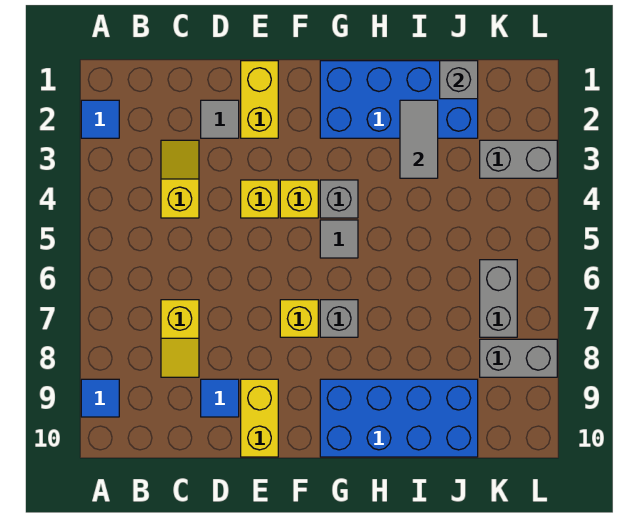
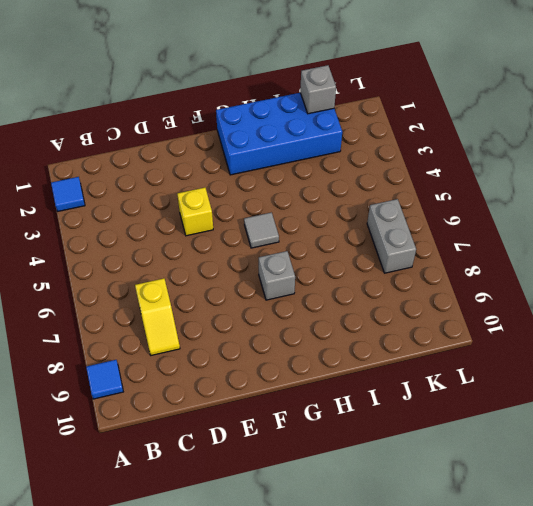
none -> yellow slope C3:C4 level 1 top 4
none -> grey tile D2 level 1
none -> blue tile D9 level 1

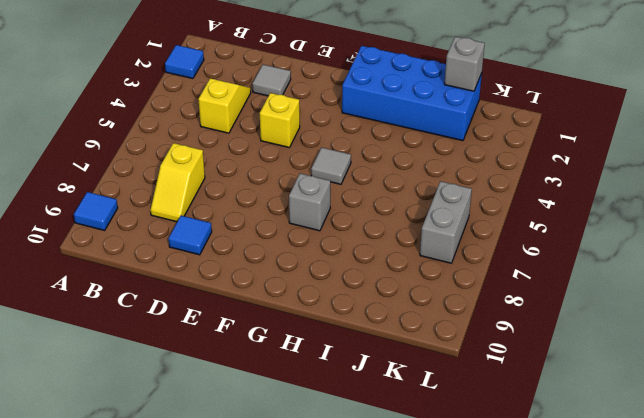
none -> yellow brick E1:E2 level 1
none -> yellow brick E9:E10 level 1
none -> yellow brick F4 level 1

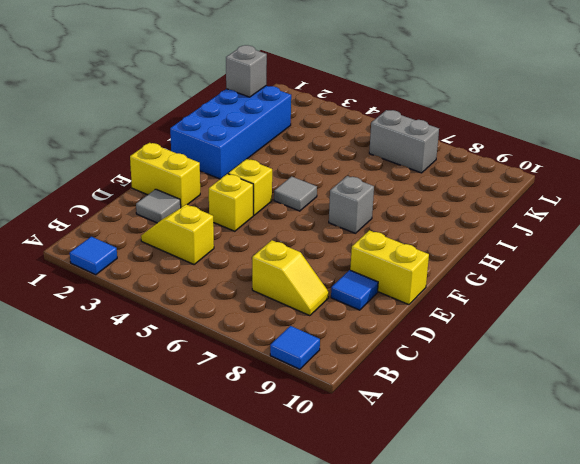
none -> yellow brick F7 level 1
none -> grey brick G4 level 1
none -> blue brick G9:J10 level 1

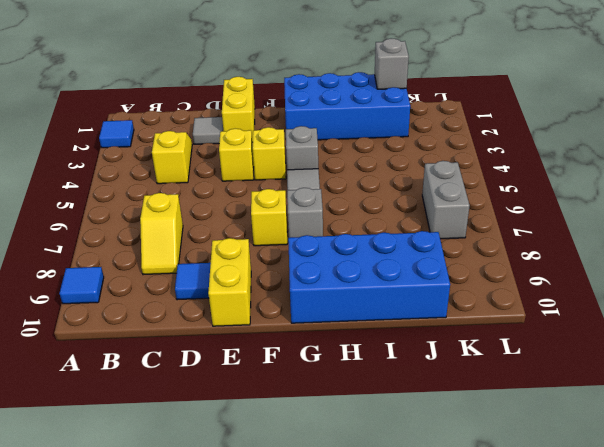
none -> grey brick K3:L3 level 1
none -> grey brick K8:L8 level 1
none -> grey tile I2:I3 level 2

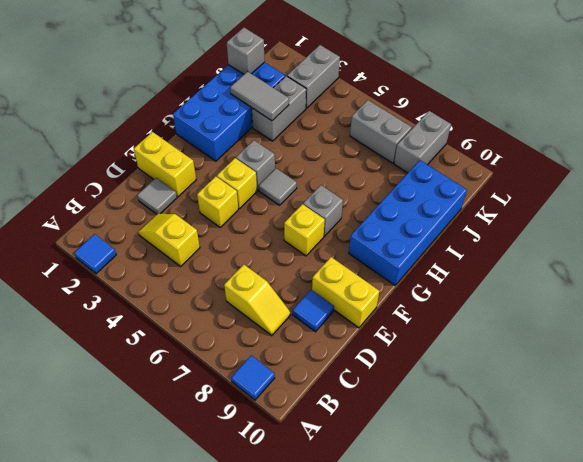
grey brick I3:J3 level 1 -> none

